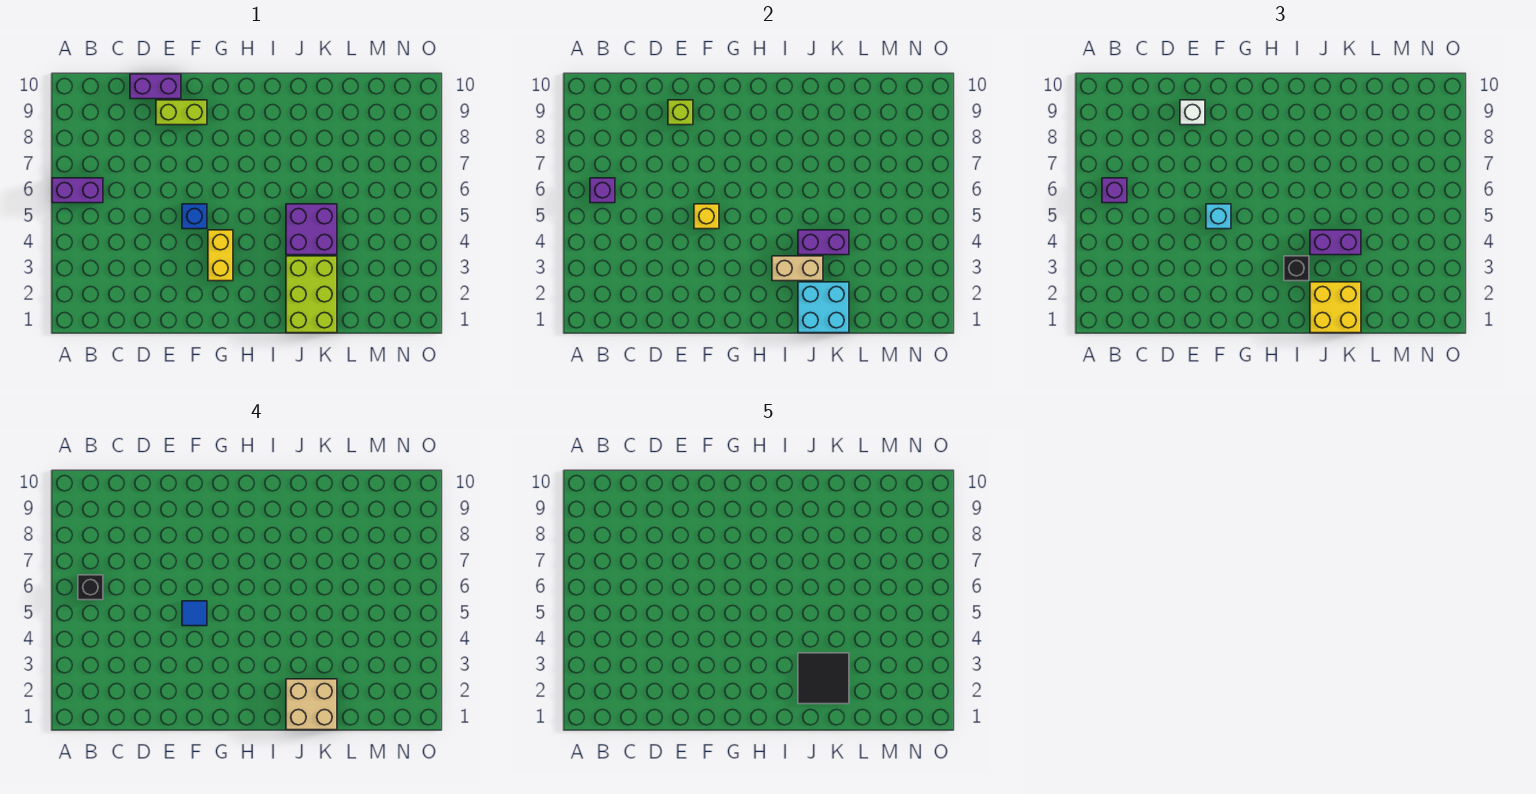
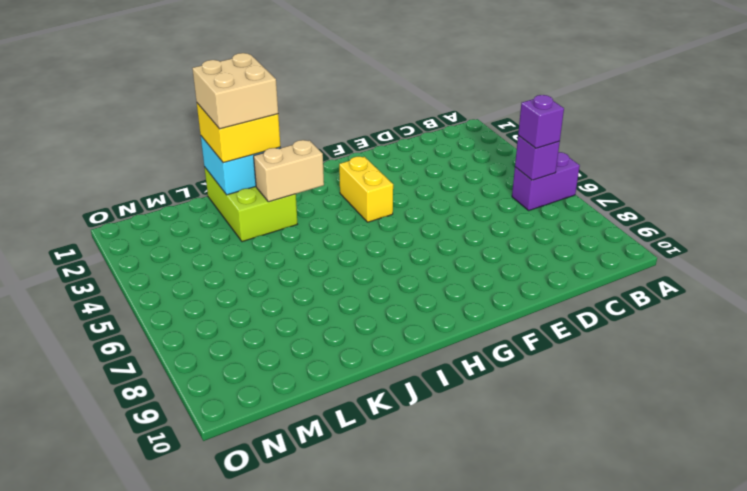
none -> purple brick D10:E10 level 1
none -> lime brick E9:F9 level 1
none -> blue brick F5 level 1

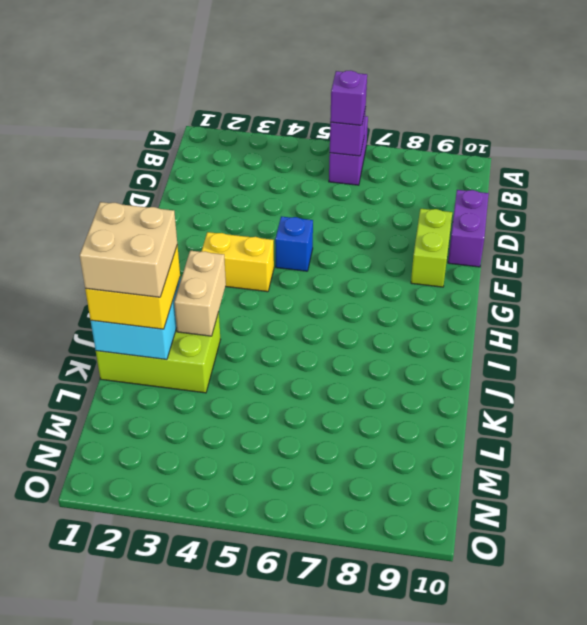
none -> purple brick J4:K5 level 1
none -> lime brick E9 level 2
none -> yellow brick F5 level 2

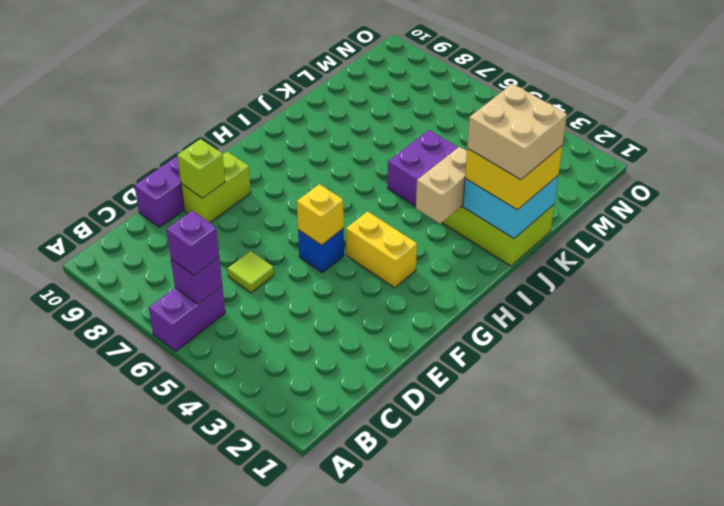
lime tile D6 level 1 -> none
none -> purple brick J4:K4 level 2
none -> white brick E9 level 3
none -> cyan brick F5 level 3

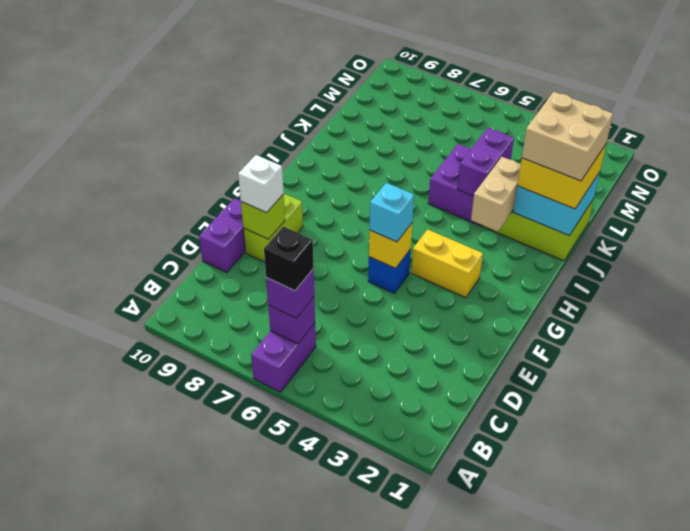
none -> black brick I3 level 3
none -> purple brick J4:K4 level 3
none -> blue tile F5 level 4

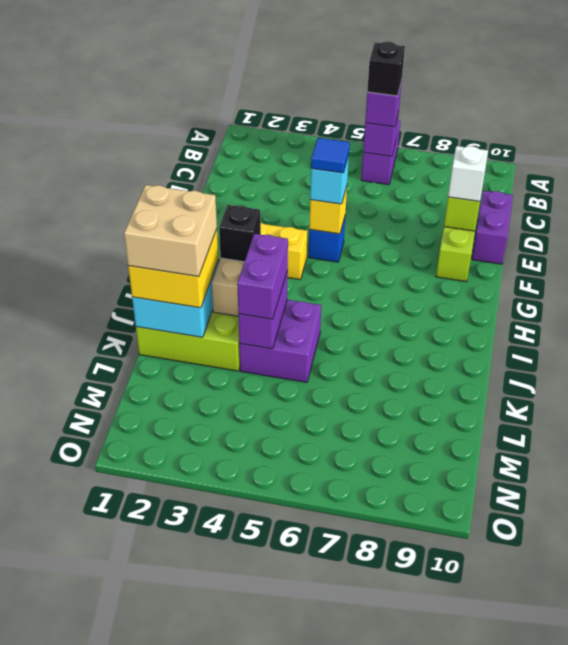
none -> black tile J2:K3 level 5

